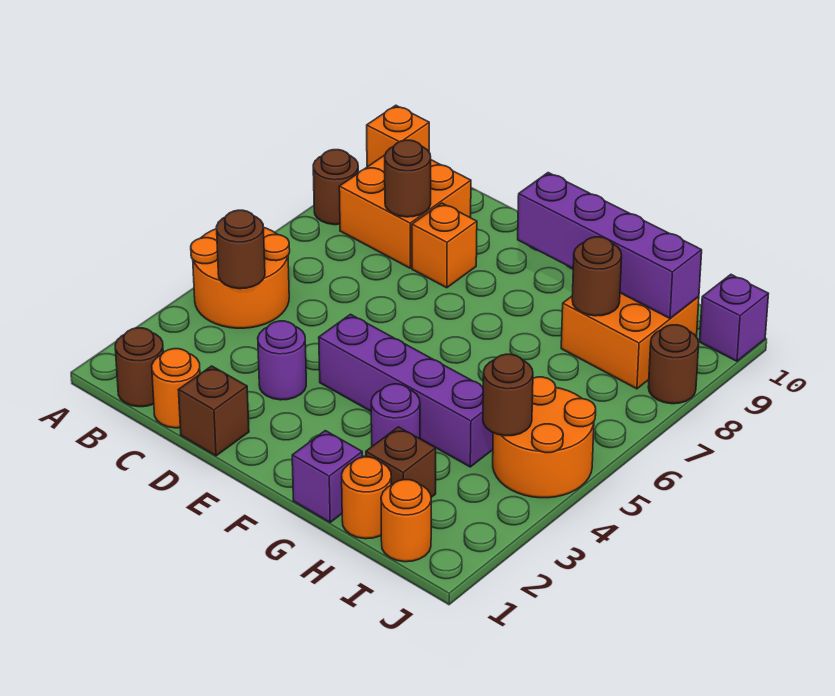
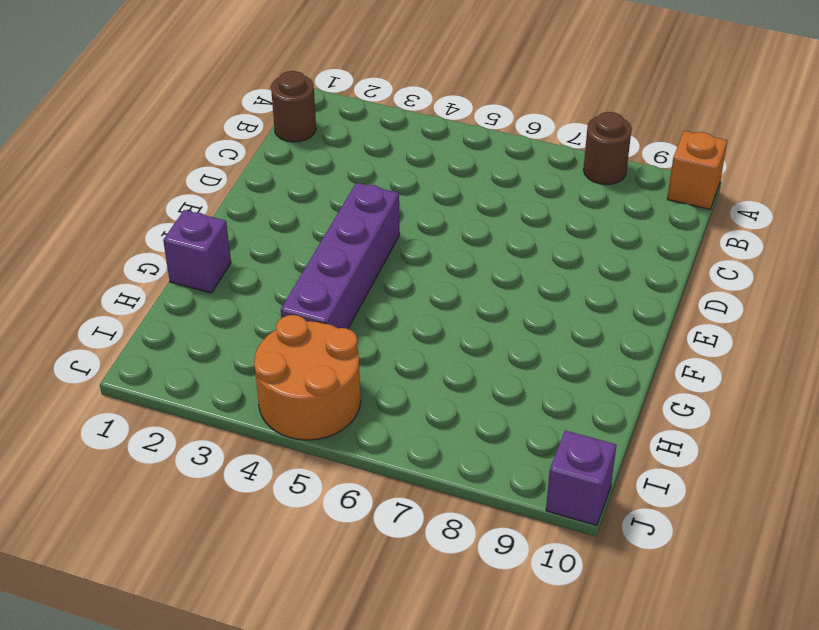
none -> orange round brick A4:B5 level 1
none -> orange brick B8:C9 level 1
none -> orange round brick C1 level 1

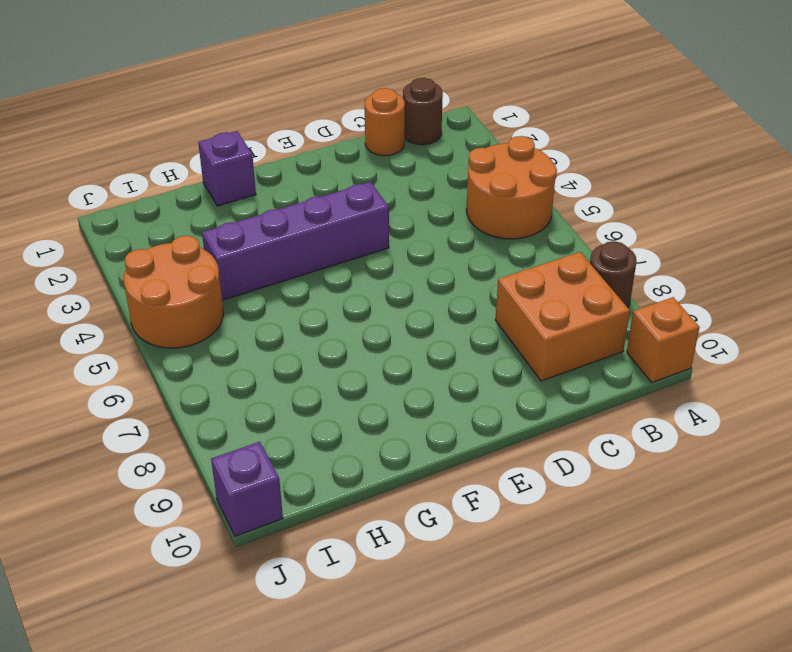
none -> brown brick D1 level 1
none -> purple round brick D3 level 1
none -> orange brick D8 level 1

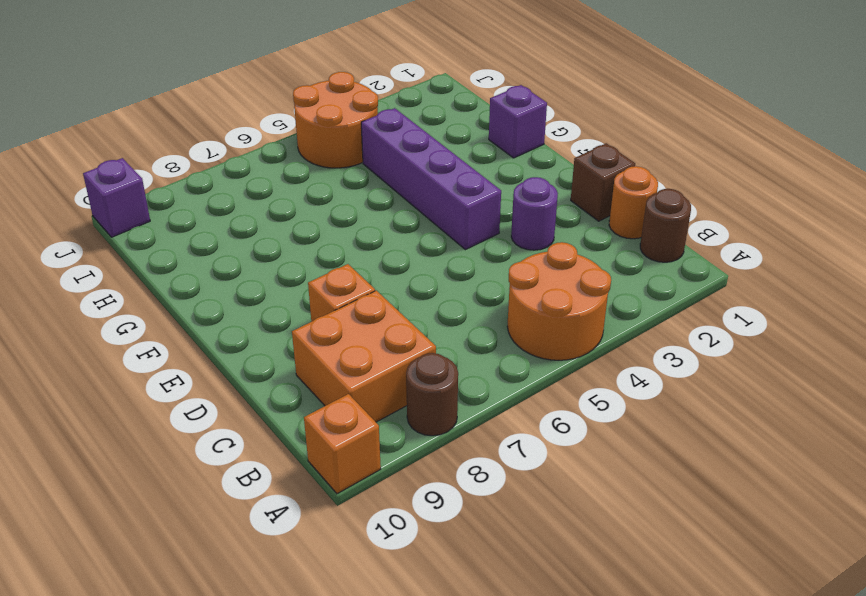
none -> purple round brick G3 level 1
none -> orange round brick H1 level 1
none -> brown brick H2 level 1

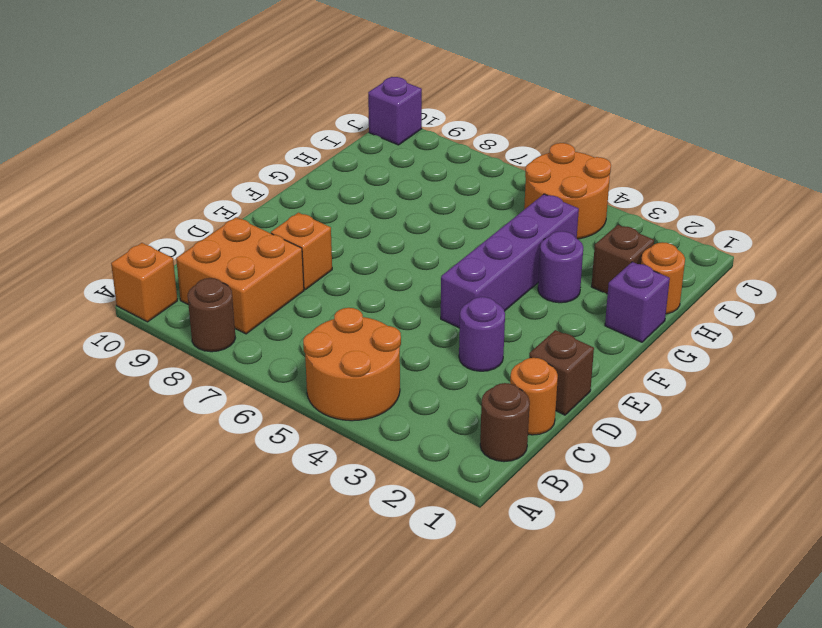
none -> orange brick H8:I9 level 1
none -> orange round brick I1 level 1
none -> brown round brick J8 level 1

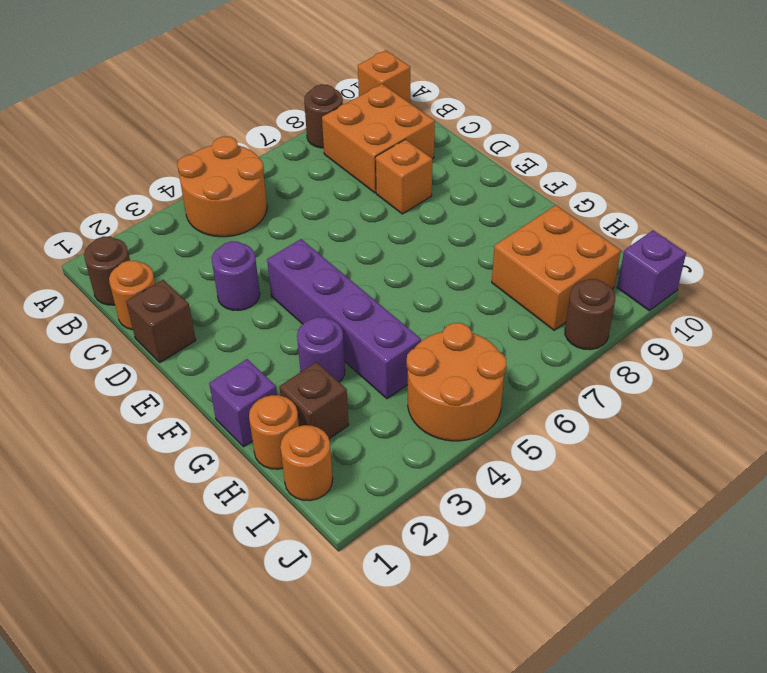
none -> brown round brick B4 level 2
none -> brown round brick C8 level 2
none -> purple brick F9:I9 level 2

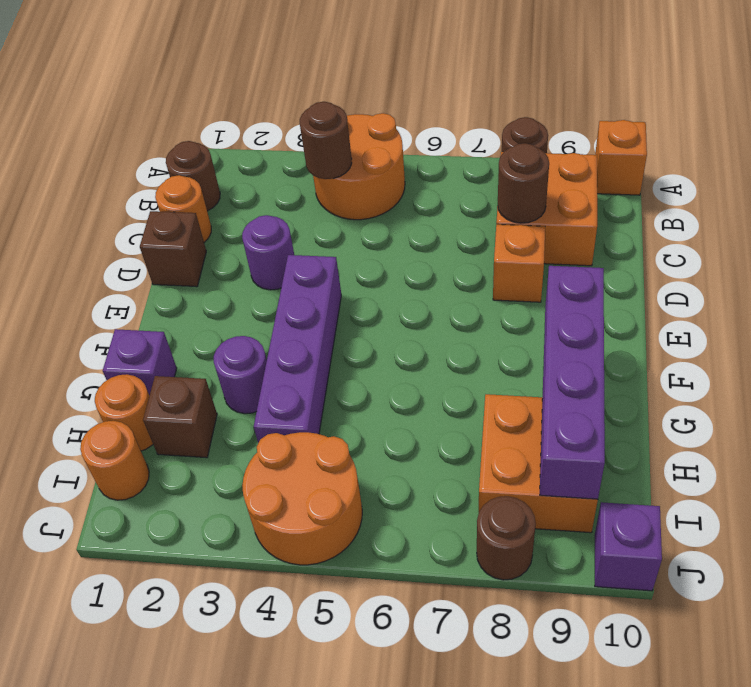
none -> brown round brick H8 level 2
none -> brown round brick I4 level 2

